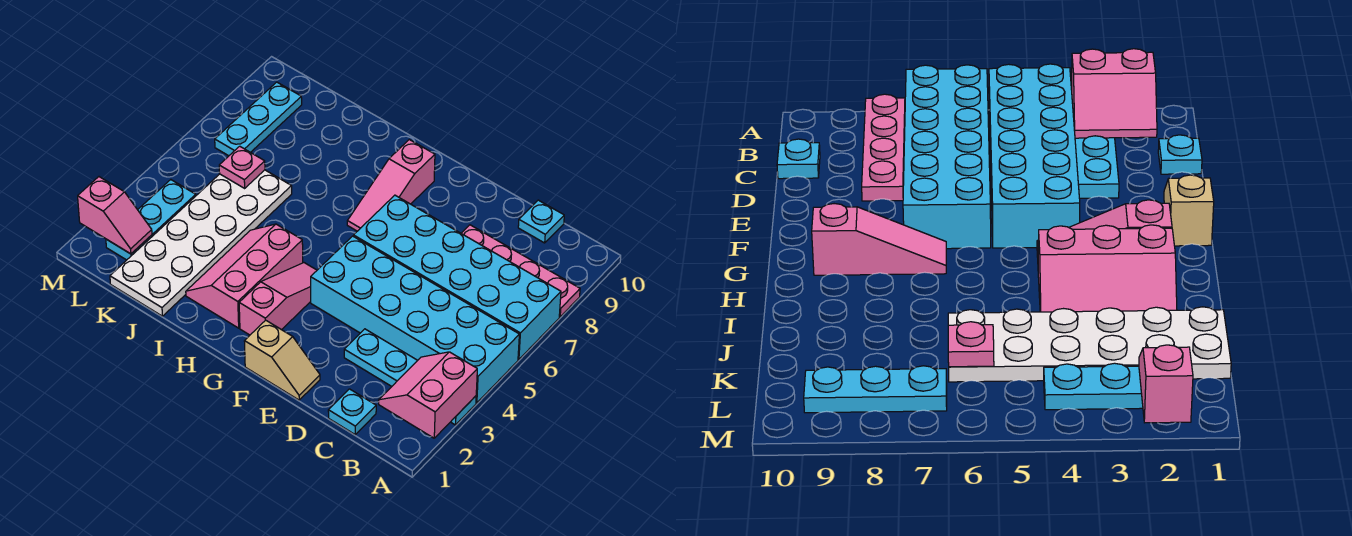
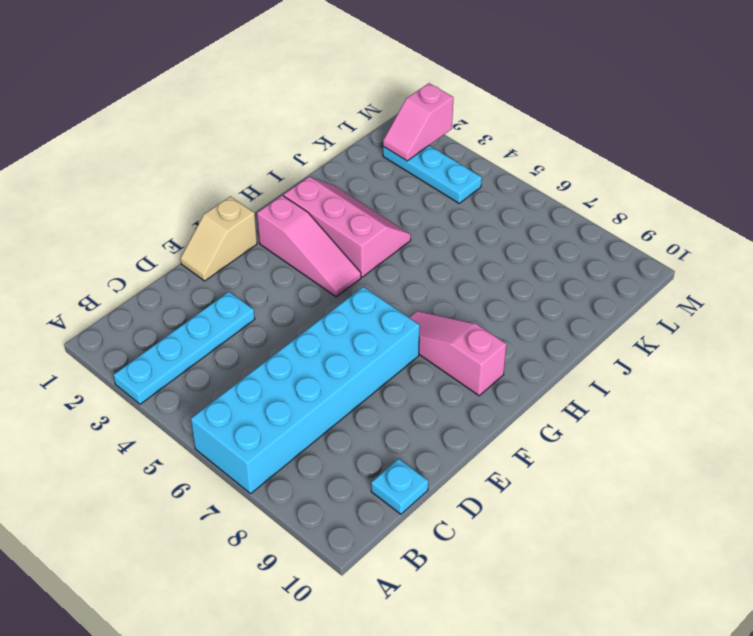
none -> cyan brick A4:F5 level 1
none -> pink plate A8:D8 level 1
none -> cyan plate C1 level 1

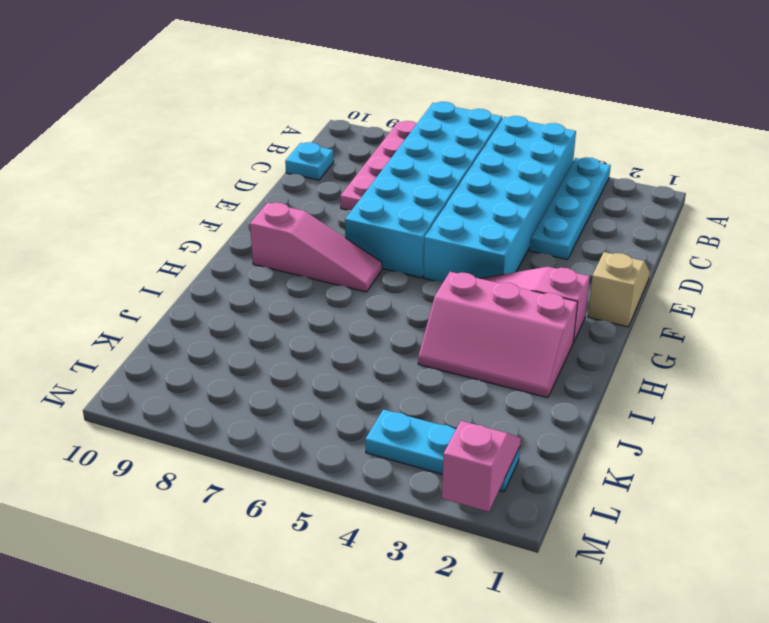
none -> cyan plate C1 level 1
none -> white plate J1:K6 level 1
none -> cyan plate L7:L9 level 1

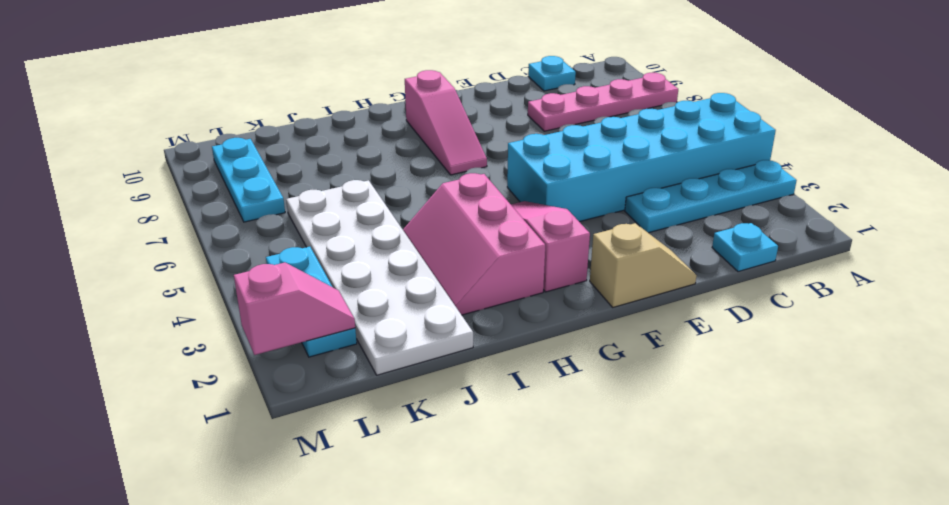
none -> cyan brick A6:F7 level 1
none -> pink slope A2:B3 level 2 top A
none -> pink plate K6 level 2

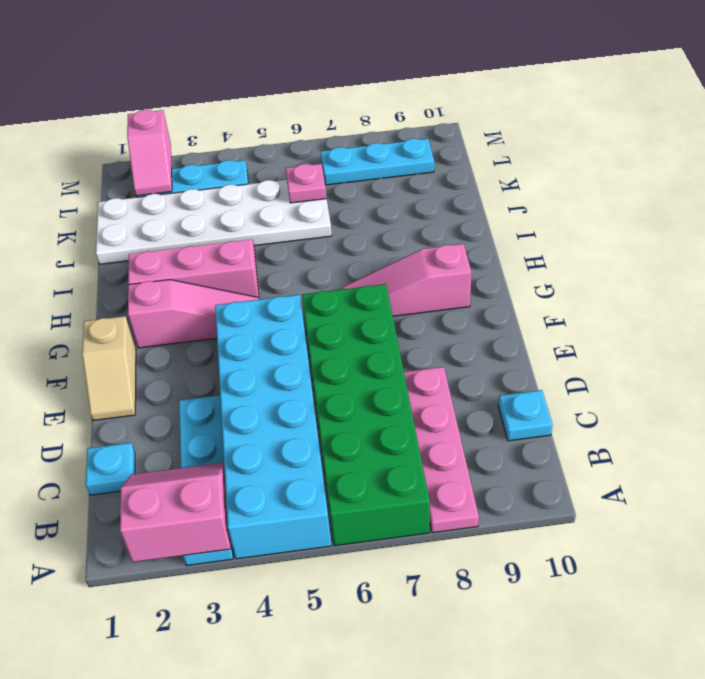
green brick A6:F7 level 1 -> cyan brick A6:F7 level 1

